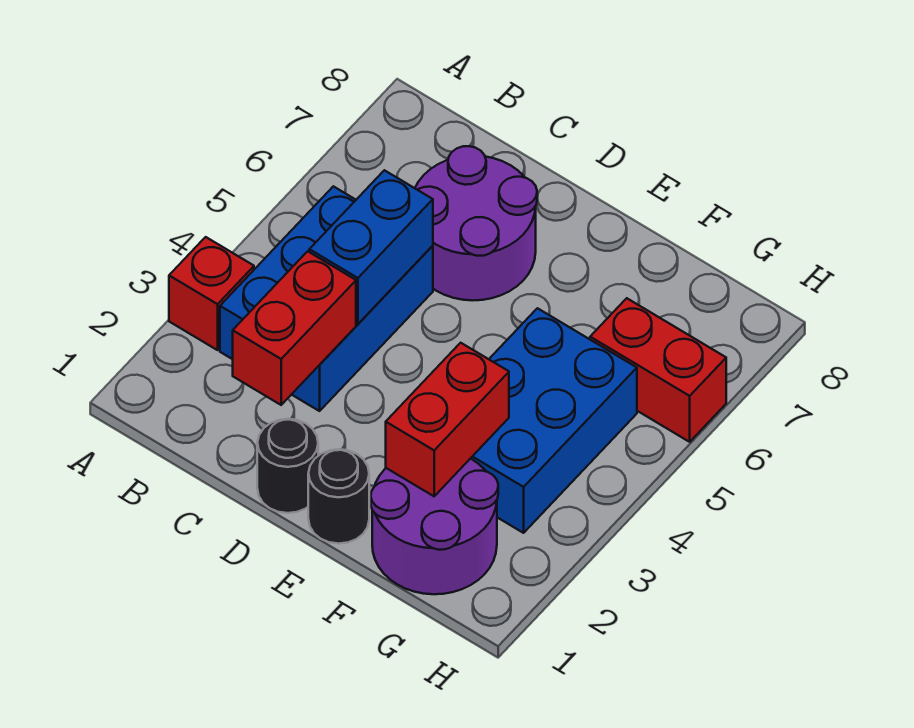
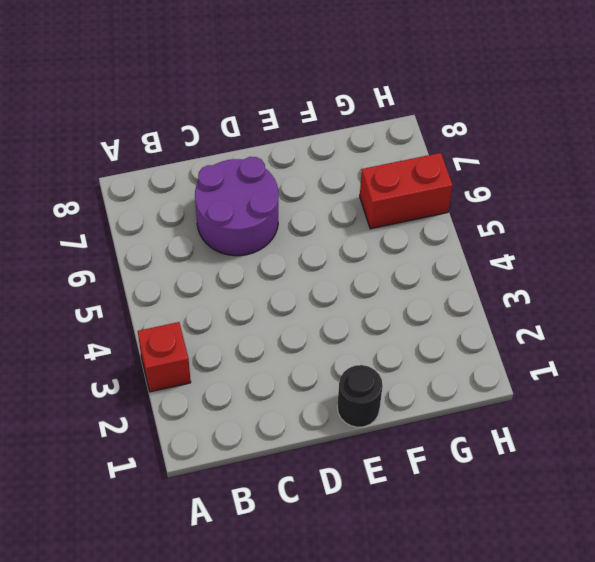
none -> blue brick B3:C5 level 1
none -> black round brick D1 level 1

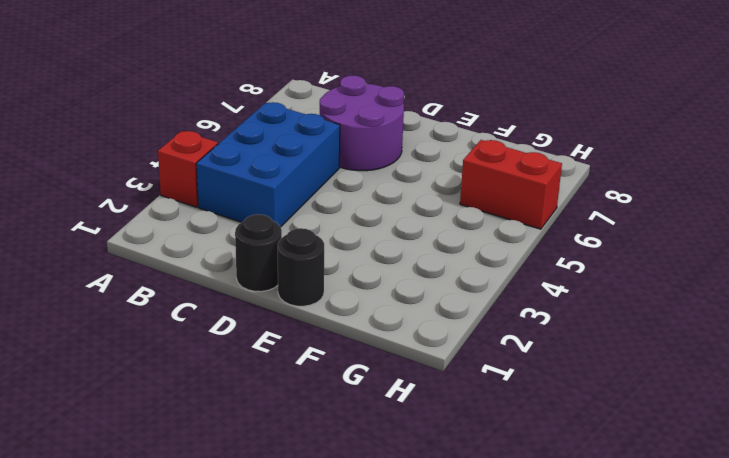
none -> purple round brick F1:G2 level 1
none -> blue brick F3:G5 level 1

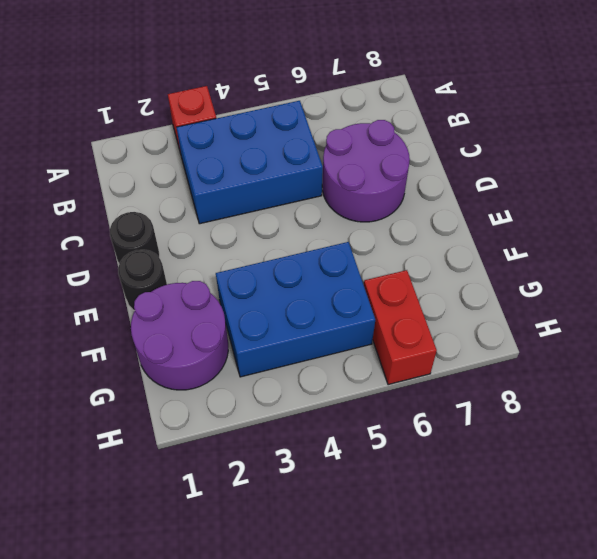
none -> red brick C2:C3 level 2
none -> blue brick C4:C5 level 2

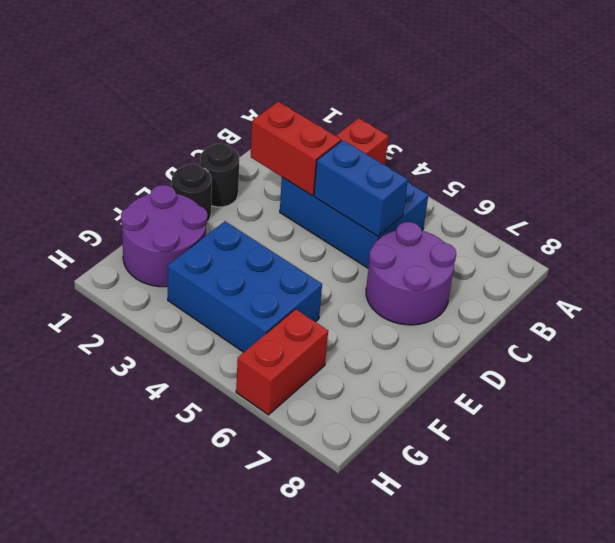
none -> red brick F2:F3 level 2

